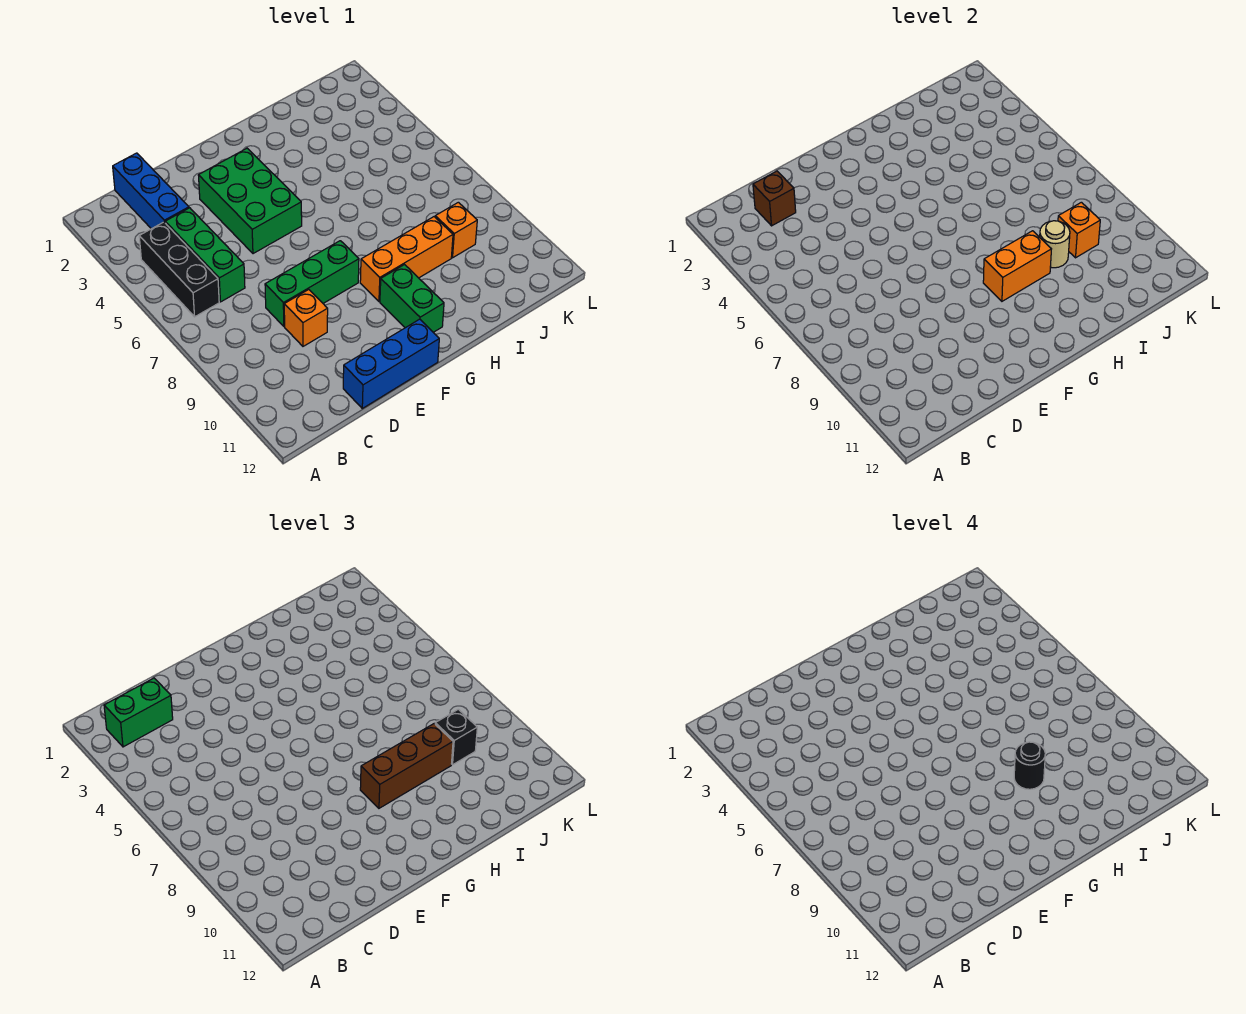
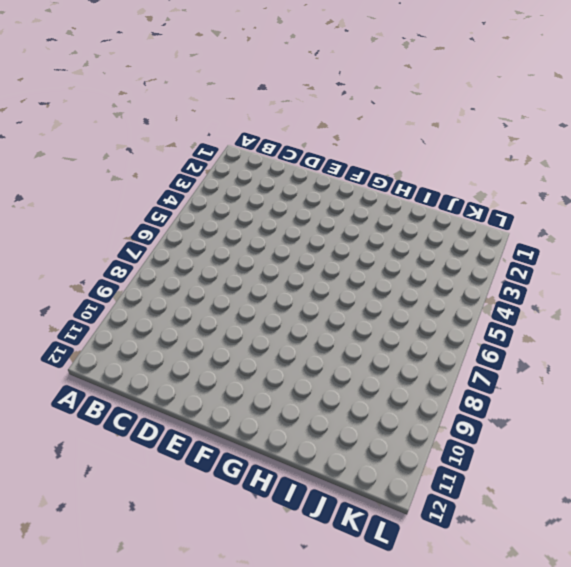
none -> black brick B4:B6 level 1
none -> blue brick C1:C3 level 1
none -> green brick C4:C6 level 1

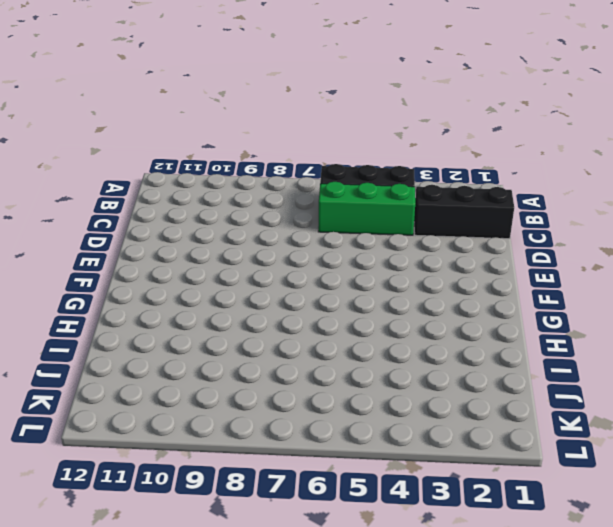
black brick C1:C3 level 1 -> blue brick C1:C3 level 1
none -> green brick D8:F8 level 1
none -> orange brick D9 level 1
none -> blue brick D12:F12 level 1

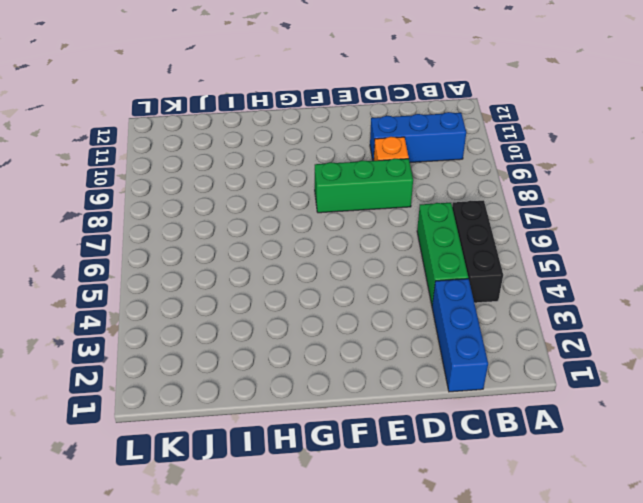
blue brick B10:D10 level 1 -> blue brick D12:F12 level 1
none -> green brick E3:F5 level 1
none -> orange brick G9:I9 level 1
none -> green brick G10:G11 level 1

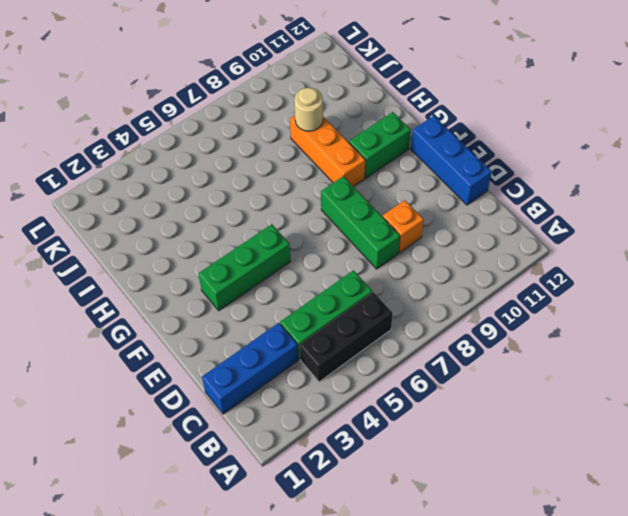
green brick F3:F5 level 1 -> green brick E3:F5 level 1
none -> orange brick J9 level 1
none -> brown brick C2 level 2
none -> orange brick G9:H9 level 2

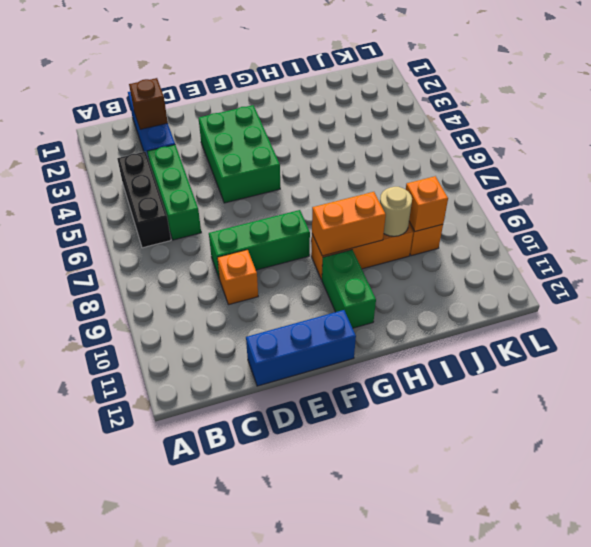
none -> green brick B2:C2 level 3
none -> brown brick G9:I9 level 3
none -> black brick J9 level 3

